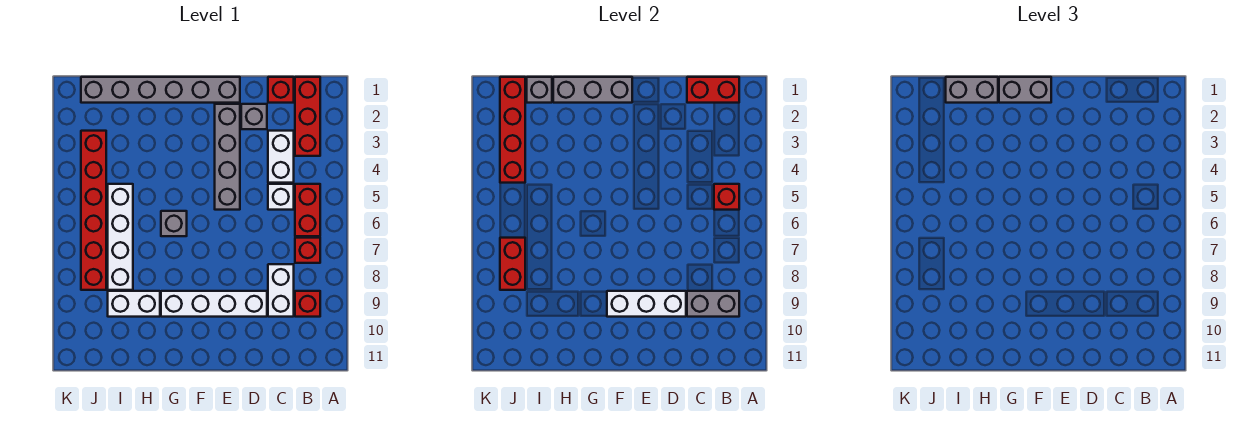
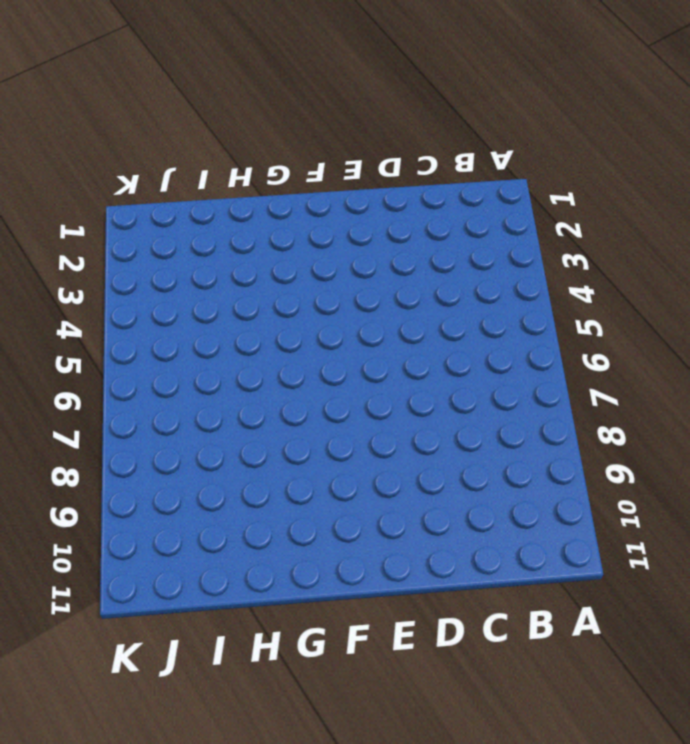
none -> red brick B1:B3 level 1
none -> red brick B5:B6 level 1
none -> red brick B7 level 1

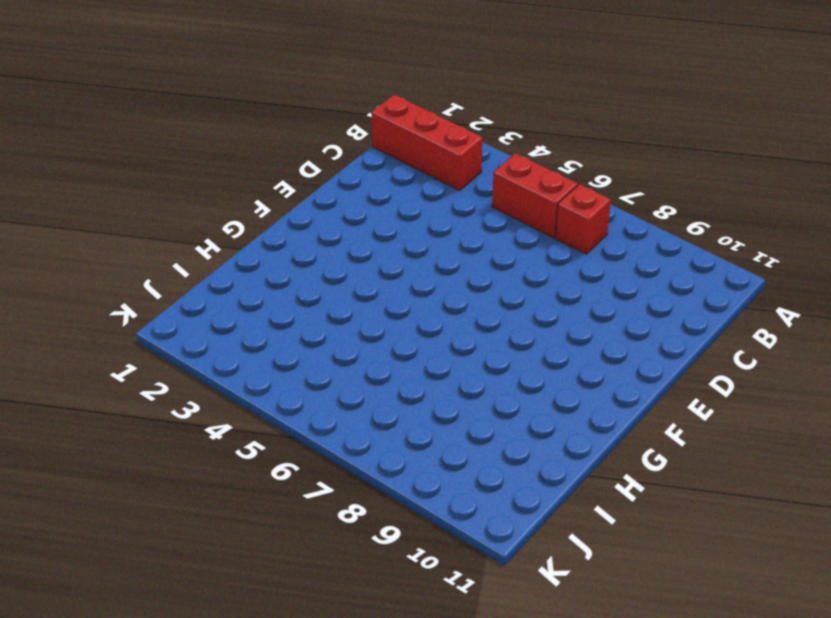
none -> red brick B9 level 1
none -> red brick C1 level 1
none -> white brick C3:C4 level 1

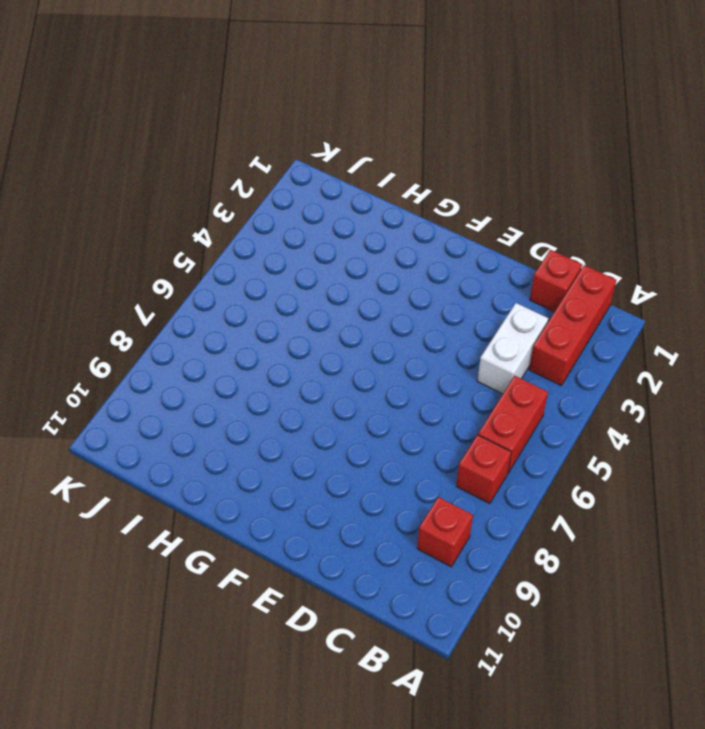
none -> white brick C5 level 1
none -> white brick C8:C9 level 1
none -> grey brick D2 level 1

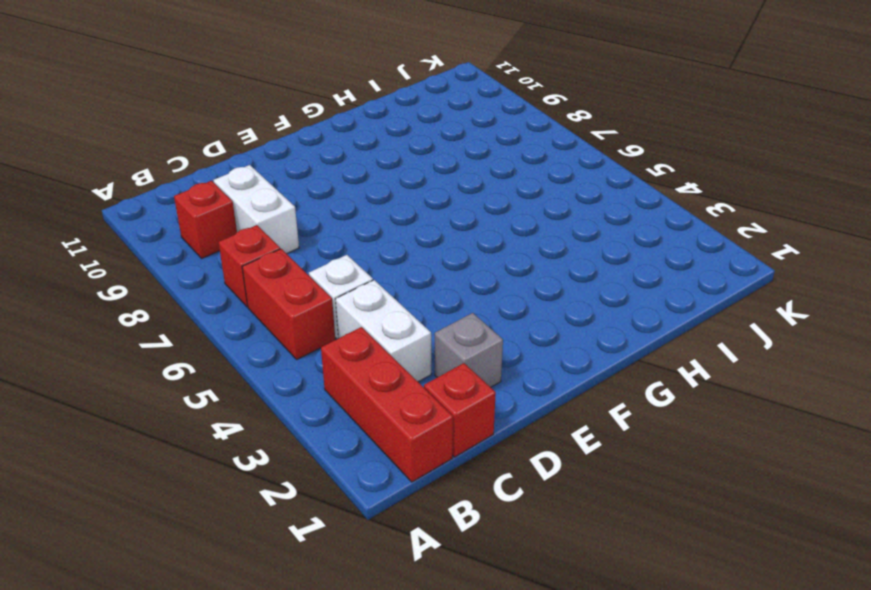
none -> white brick D9:G9 level 1
none -> grey brick E1:J1 level 1
none -> grey brick E2:E5 level 1

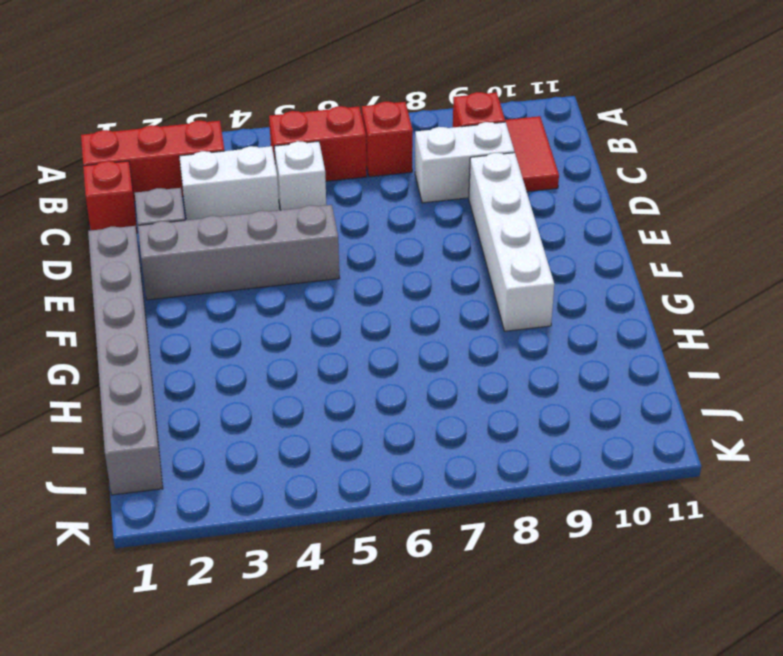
red tile B10:C10 level 1 -> none
none -> grey brick G6 level 1
none -> white brick H9:I9 level 1
none -> white brick I5:I8 level 1

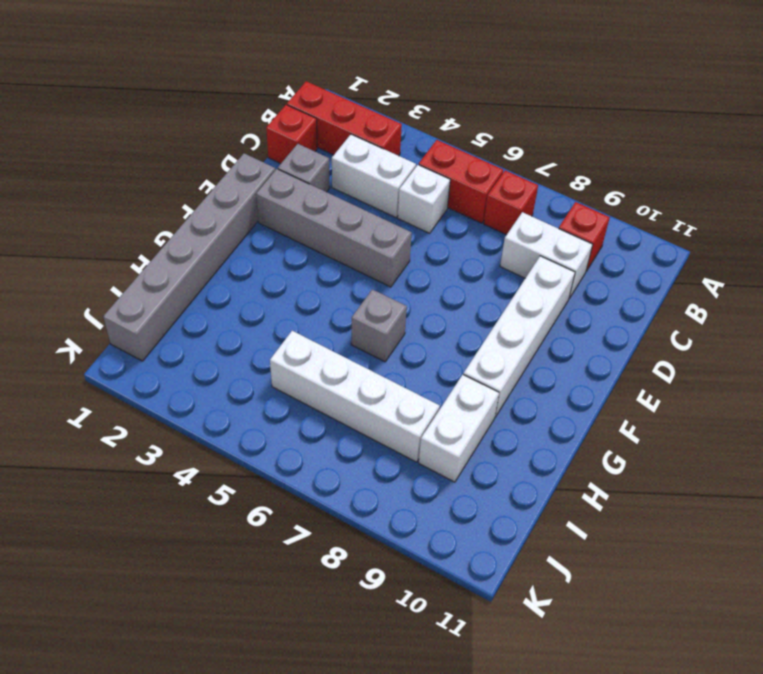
none -> red brick J3:J8 level 1
none -> red brick B1:C1 level 2
none -> red brick B5 level 2

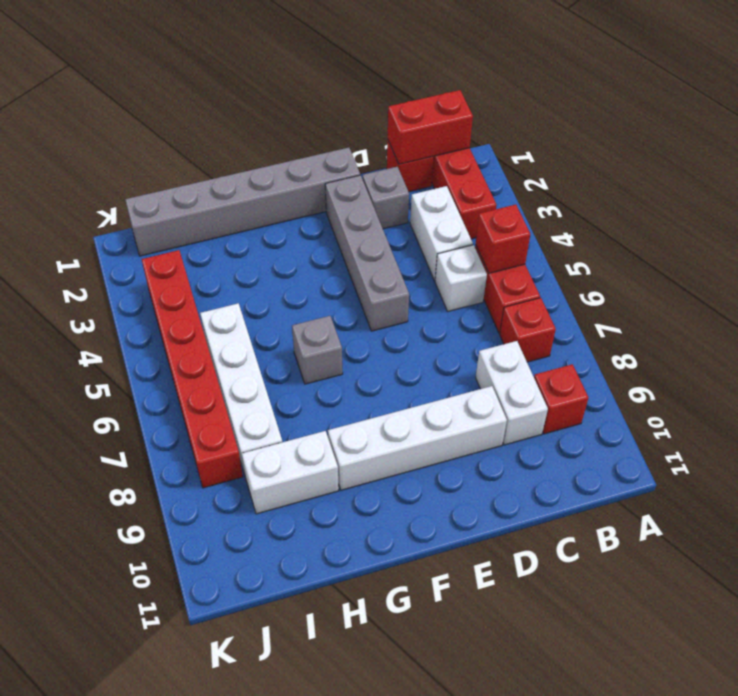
none -> grey brick B9:C9 level 2
none -> white brick D9:F9 level 2
none -> grey brick F1:H1 level 2

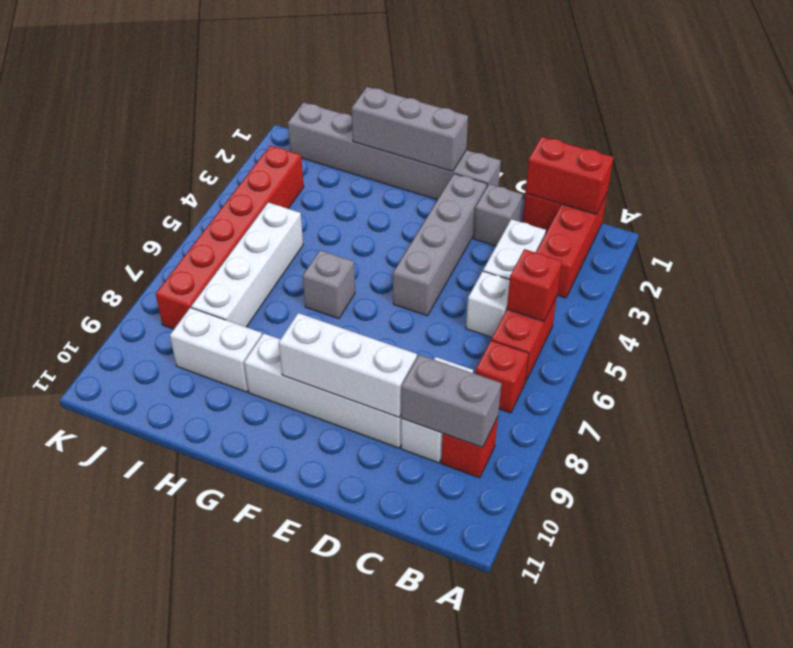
none -> grey brick I1 level 2
none -> red brick J1:J4 level 2
none -> red brick J7:J8 level 2

